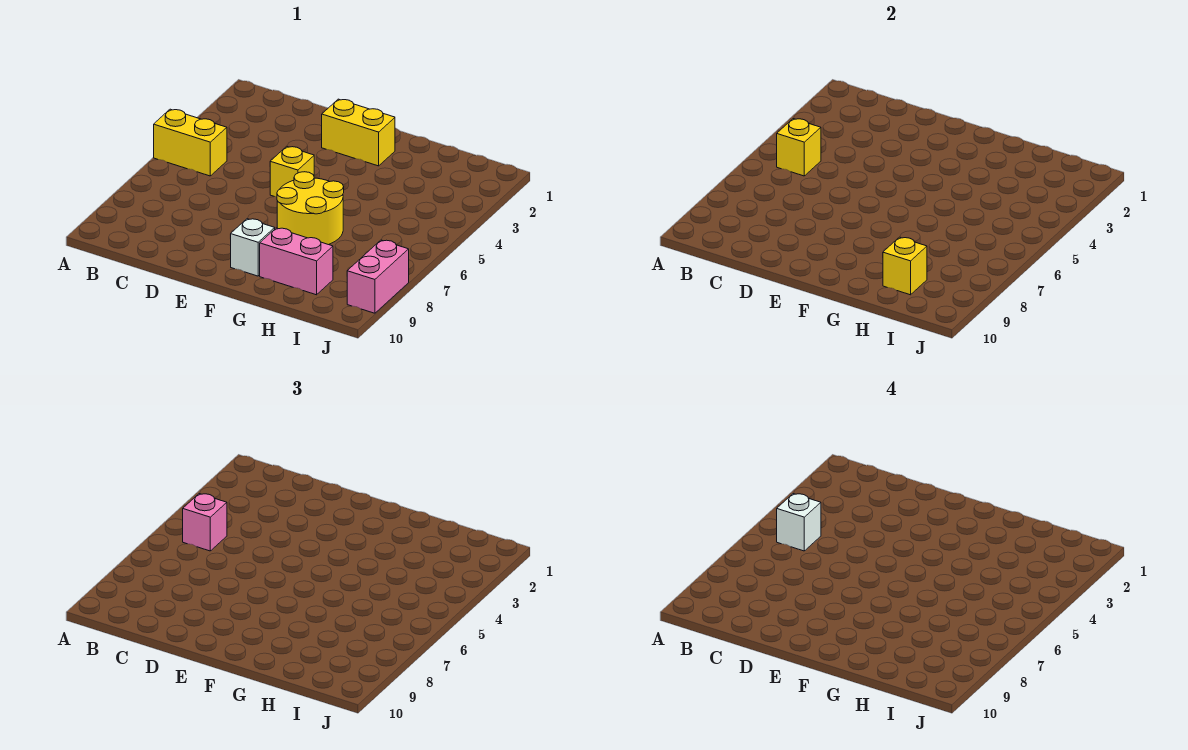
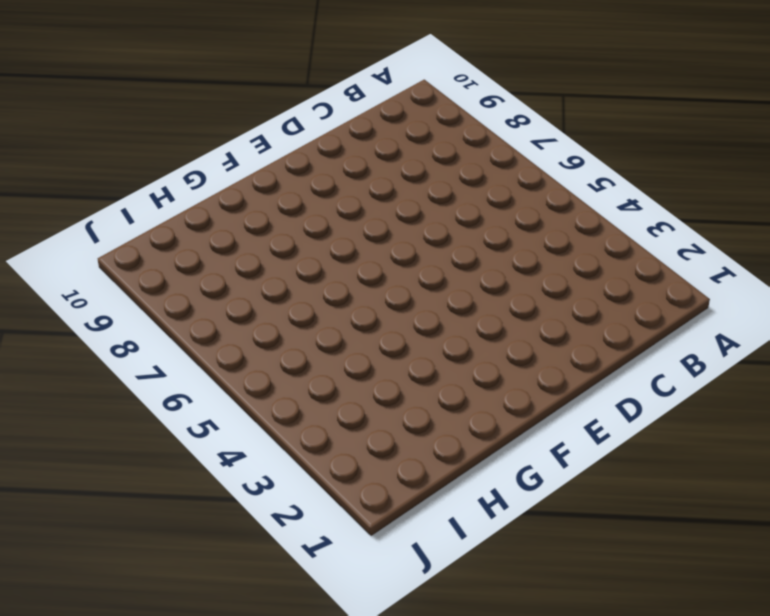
none -> yellow brick A5:B5 level 1
none -> yellow brick E2:F2 level 1

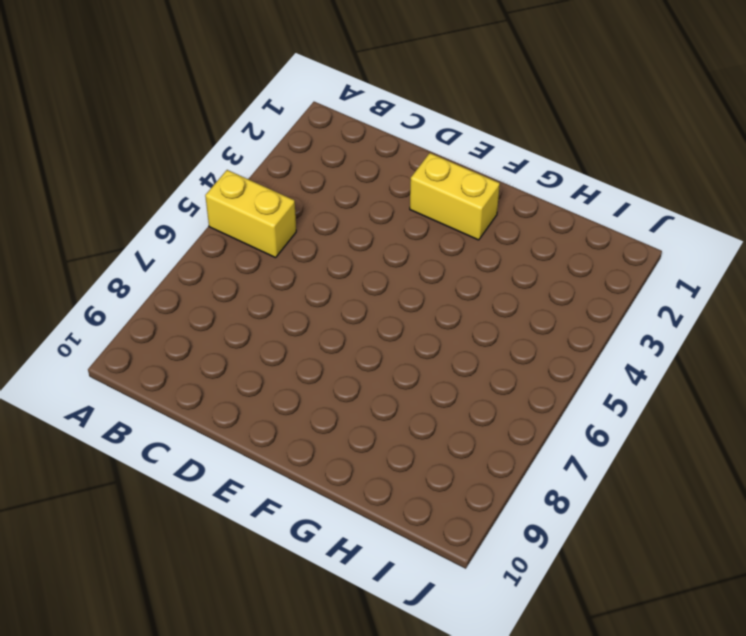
none -> yellow brick E5 level 1
none -> yellow round brick F6:G7 level 1

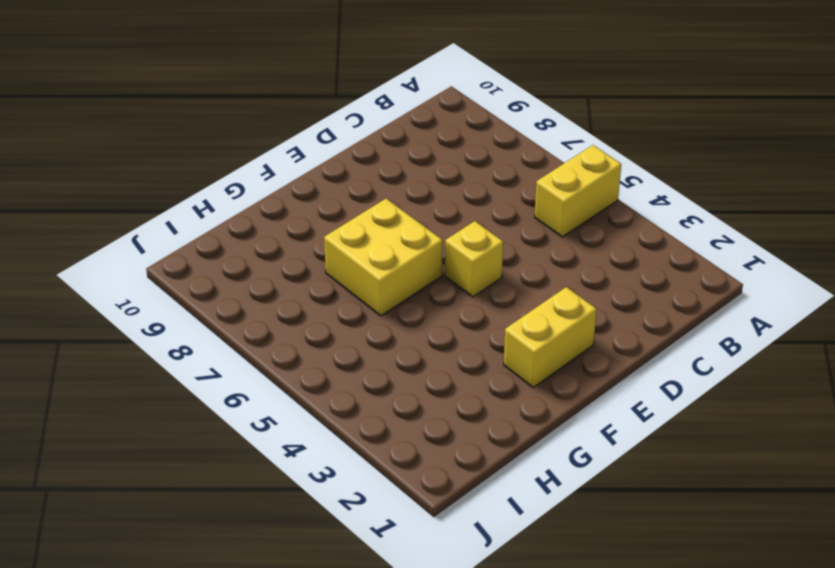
yellow brick F6:G7 level 1 -> yellow round brick F6:G7 level 1
none -> white brick F9 level 1
none -> pink brick G9:H9 level 1

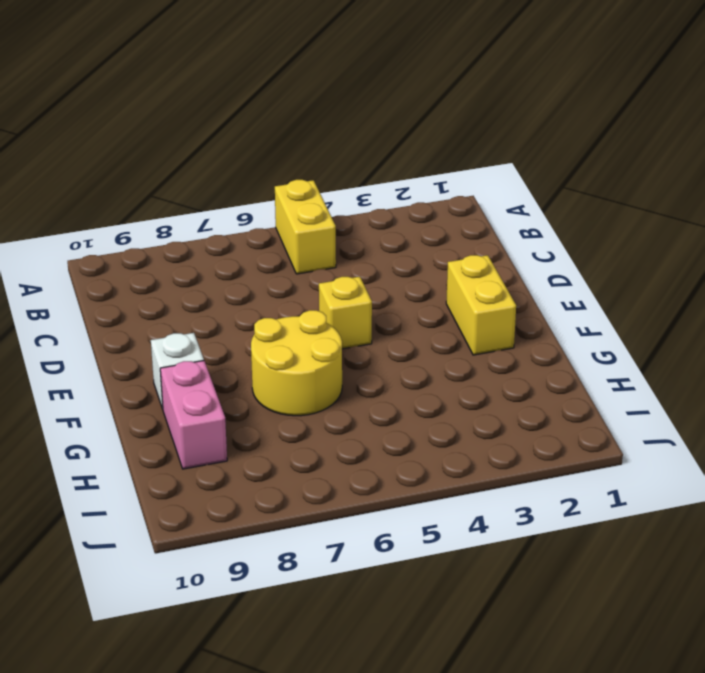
none -> pink brick J8:J9 level 1
none -> yellow brick B5 level 2

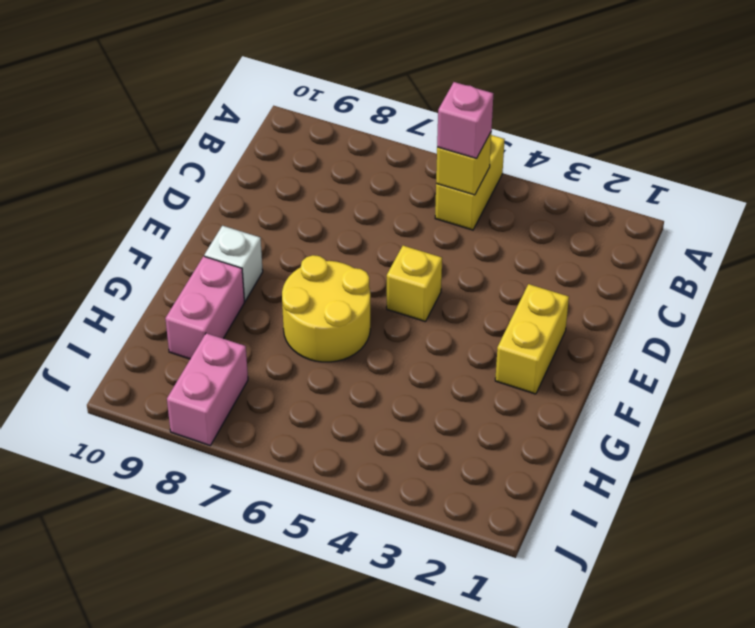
pink brick I8:J8 level 1 -> pink brick J8:J9 level 1
none -> yellow brick H9 level 2
none -> white brick B5 level 4

